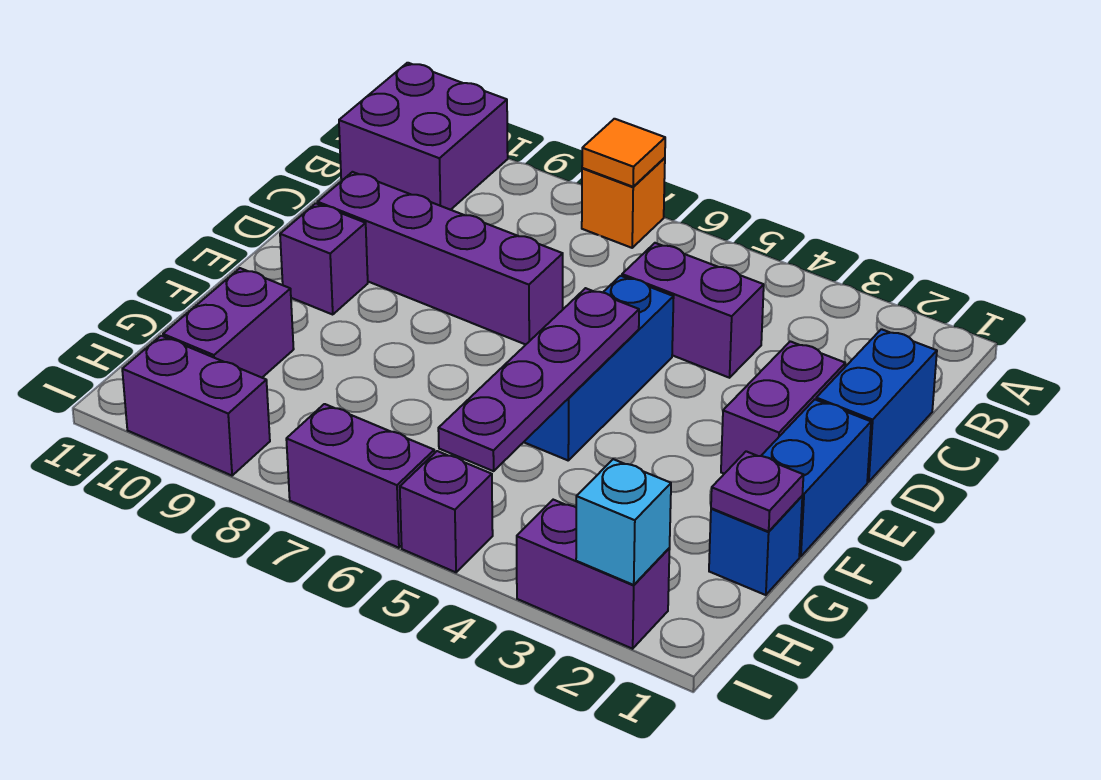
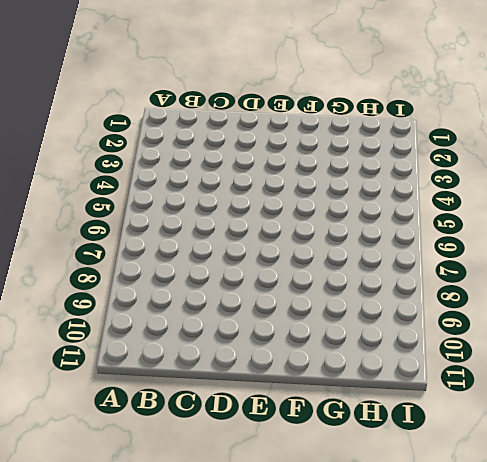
none -> orange brick A7 level 1
none -> purple brick A10:B11 level 1
none -> blue brick C1:D1 level 1

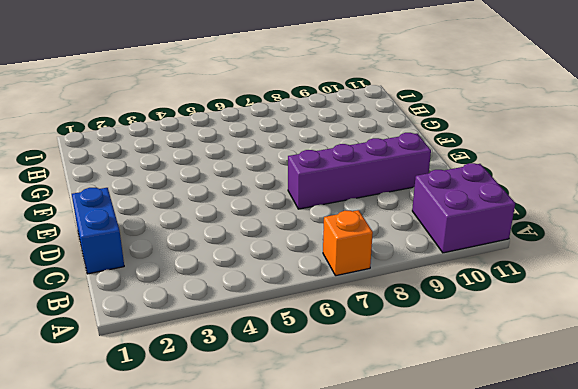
none -> purple brick C4:C5 level 1
none -> purple brick D2:E2 level 1
none -> blue brick D5:F5 level 1

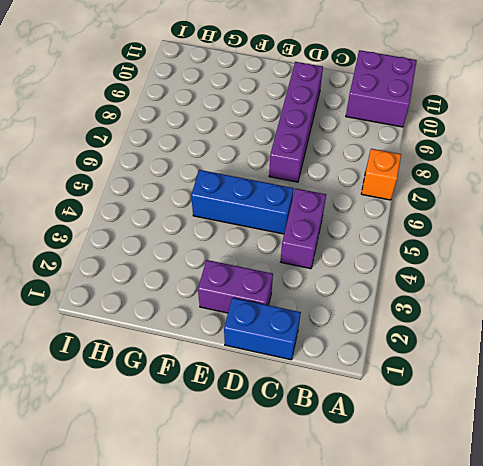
none -> blue brick E1:F1 level 1
none -> purple brick E10 level 1
none -> blue brick G1 level 1

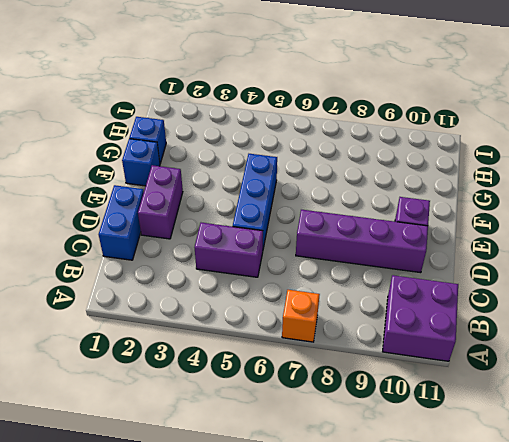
blue brick F1 level 1 -> blue brick E1:F1 level 1
none -> purple brick G10:H10 level 1
none -> purple brick I2:I3 level 1
none -> purple brick I5 level 1

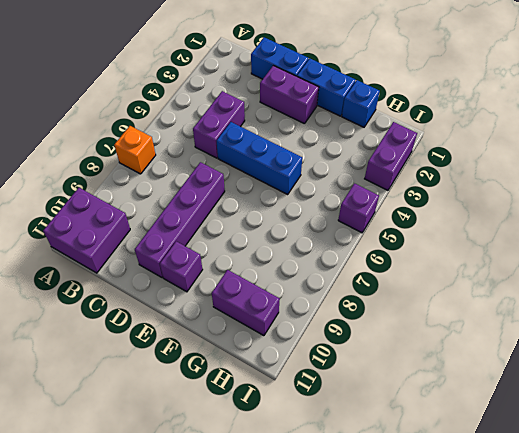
none -> purple brick I6:I7 level 1
none -> purple brick I9:I10 level 1
none -> orange tile A7 level 2

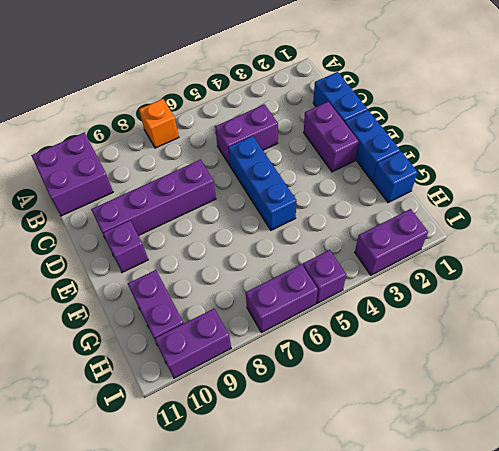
none -> orange tile A7 level 2
none -> purple plate E5:H5 level 2
none -> purple plate G1 level 2

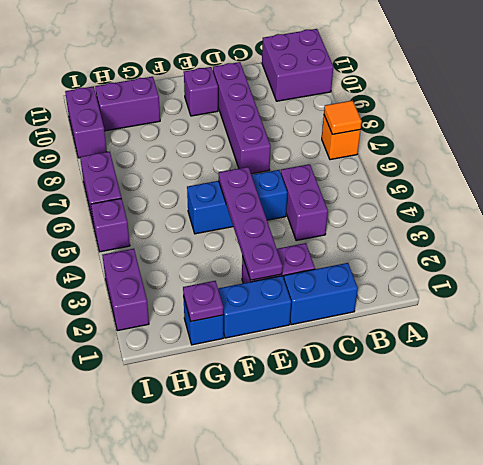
purple plate E2:E5 level 2 -> purple plate E5:H5 level 2
none -> cyan brick I2 level 2

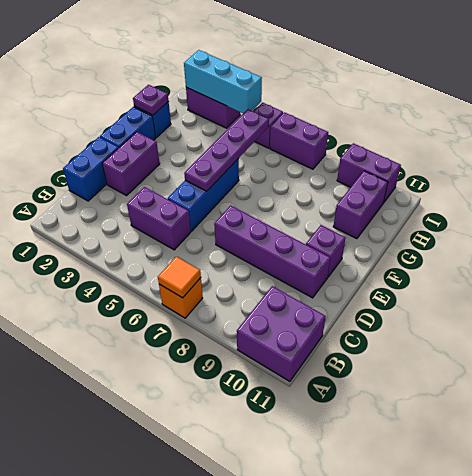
cyan brick I2:I4 level 2 -> cyan brick I2 level 2

